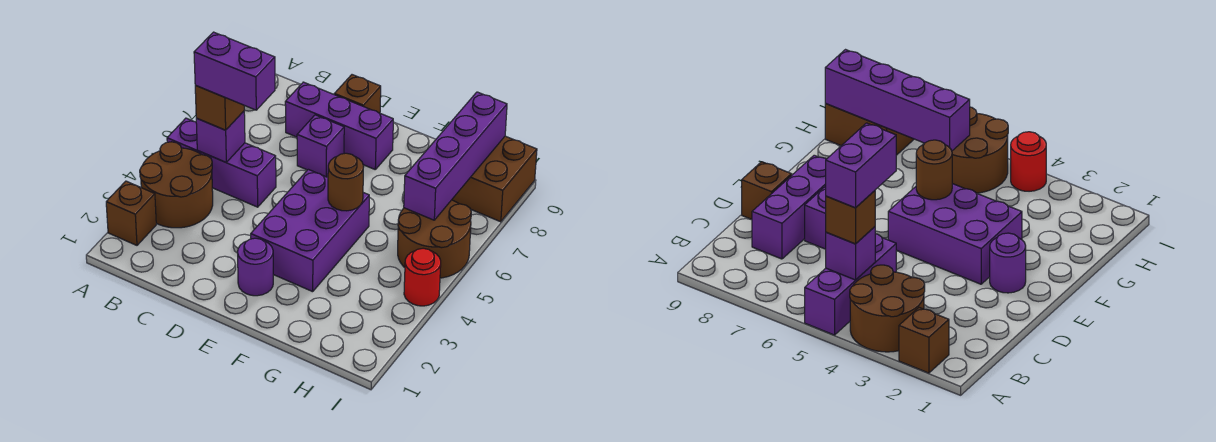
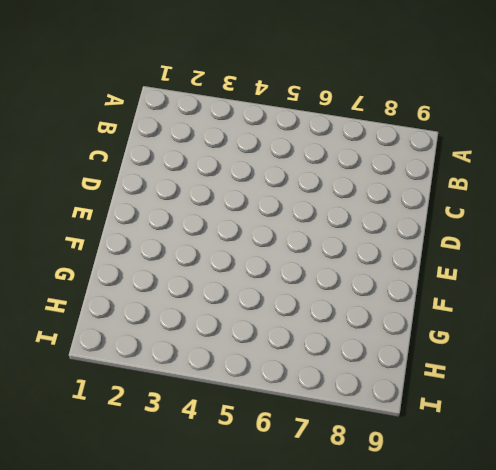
none -> brown brick A2 level 1
none -> brown round brick A3:B4 level 1
none -> purple brick A5:C5 level 1

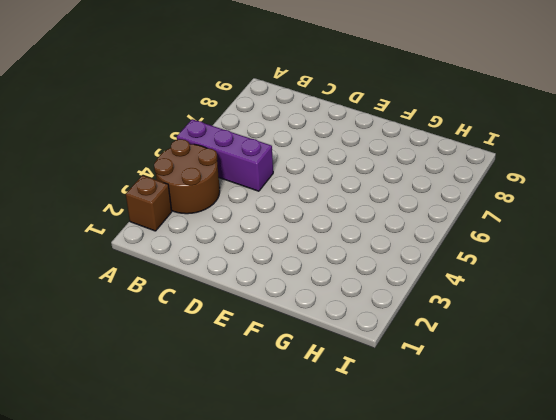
none -> purple brick C8:E8 level 1
none -> purple brick D7 level 1
none -> brown brick D9 level 1

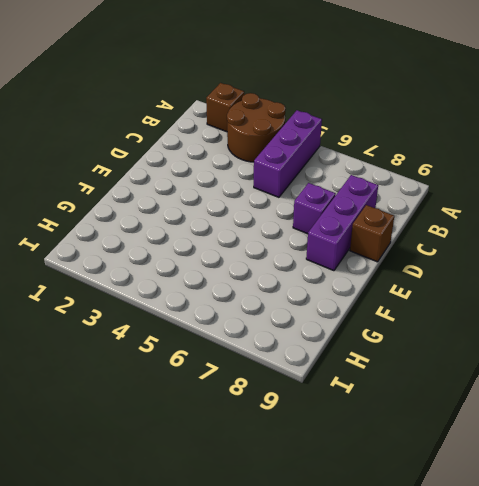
none -> purple round brick E2 level 1
none -> purple brick E3:F5 level 1
none -> brown round brick H5:I6 level 1

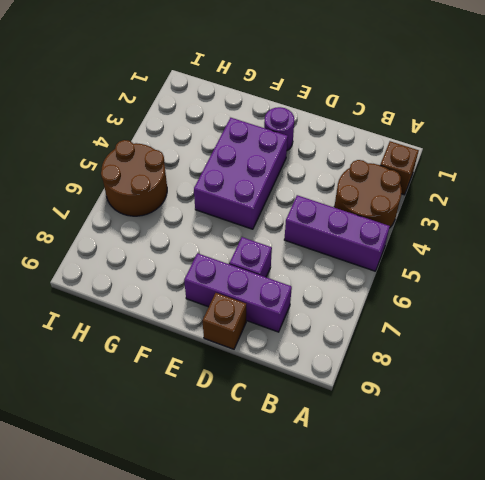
none -> brown brick H8:I9 level 1
none -> red round brick I4 level 1
none -> purple brick B5 level 2

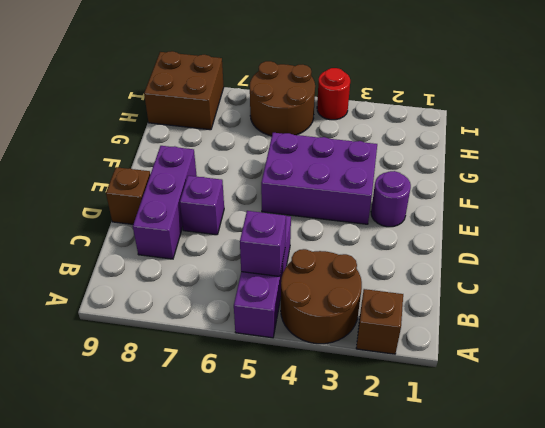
none -> brown round brick F5 level 2
none -> purple brick H6:H9 level 2
none -> brown brick B5 level 3

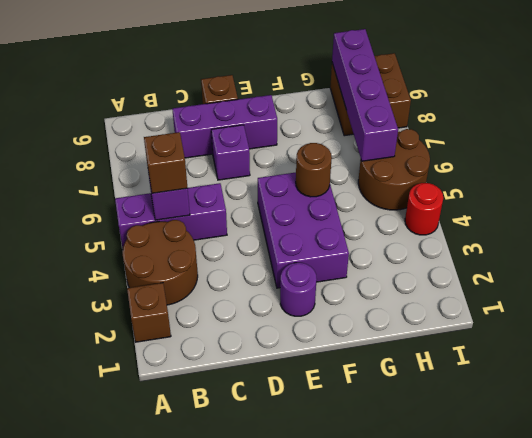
none -> purple brick B5:C5 level 4

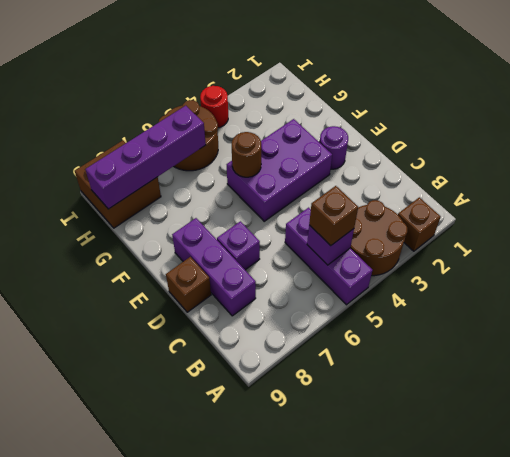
none -> purple brick B5:C5 level 4

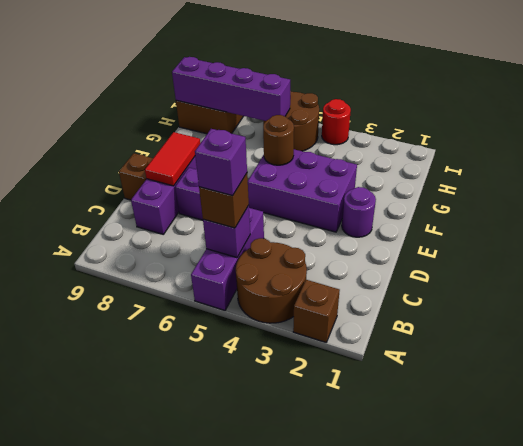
purple brick B5 level 4 -> purple brick B5:C5 level 4
red tile D8:E8 level 2 -> none

